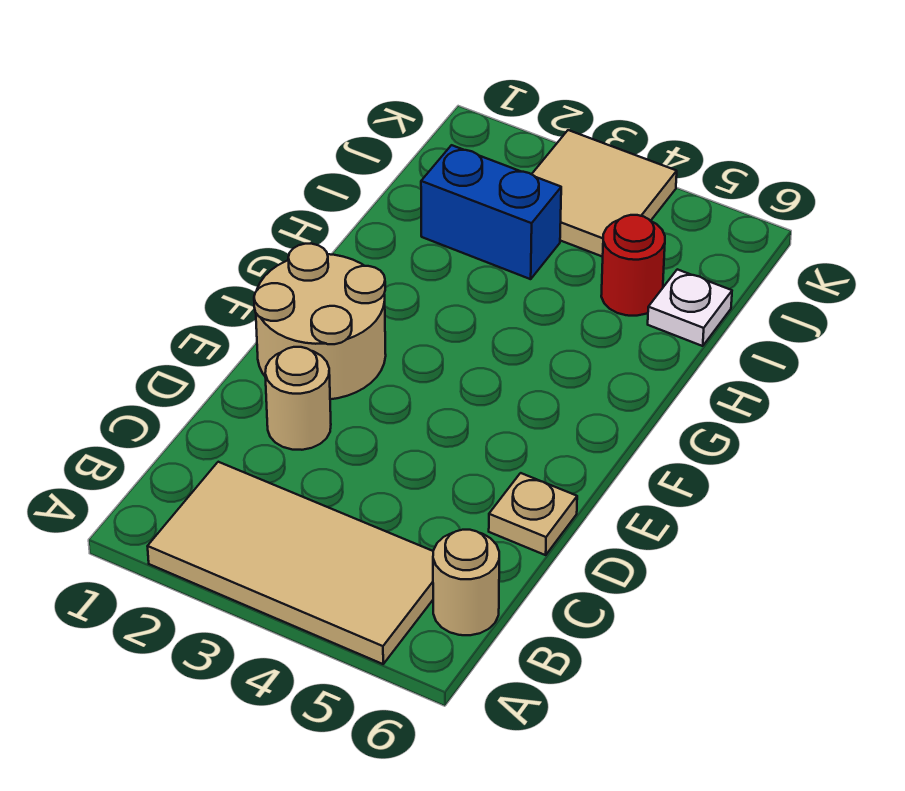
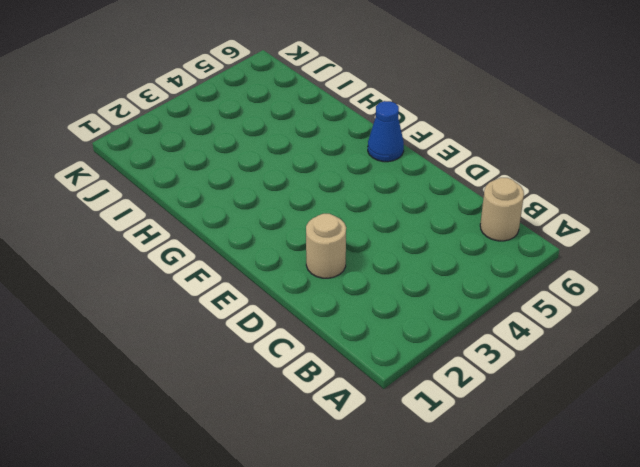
blue cone F6 level 1 -> none
none -> tan tile A2:B5 level 1
none -> tan plate D6 level 1

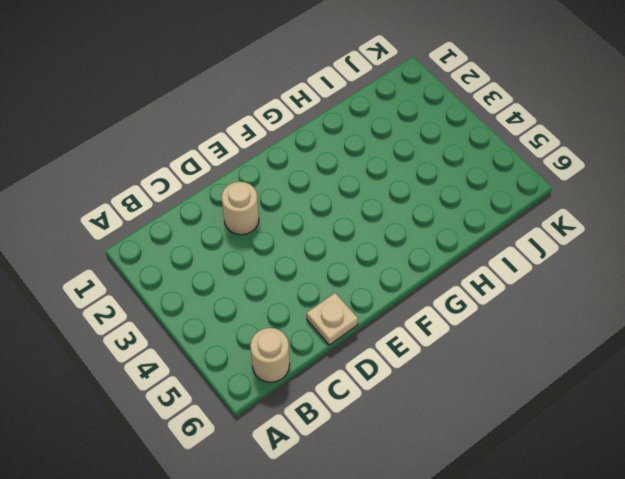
none -> tan tile A2:B5 level 1
none -> tan round brick E1:F2 level 1

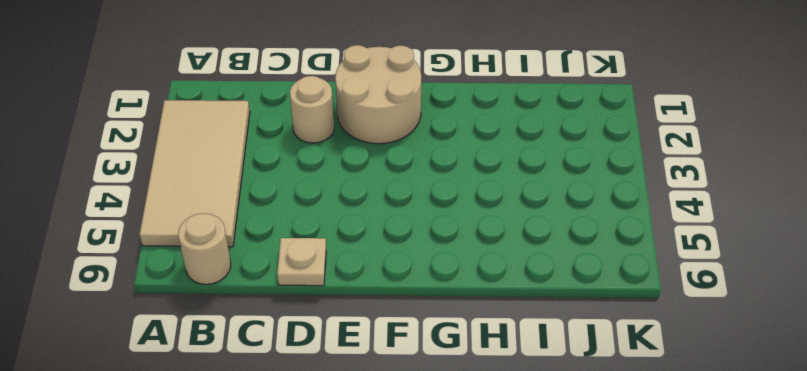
none -> blue brick I2:I3 level 1
none -> red round brick I5 level 1

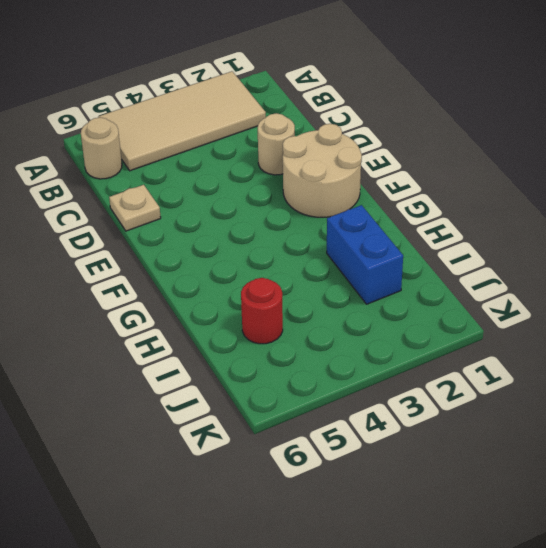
blue brick H2:I2 level 1 -> blue brick I2:I3 level 1
none -> white plate I6 level 1
none -> tan tile J3:K4 level 1

